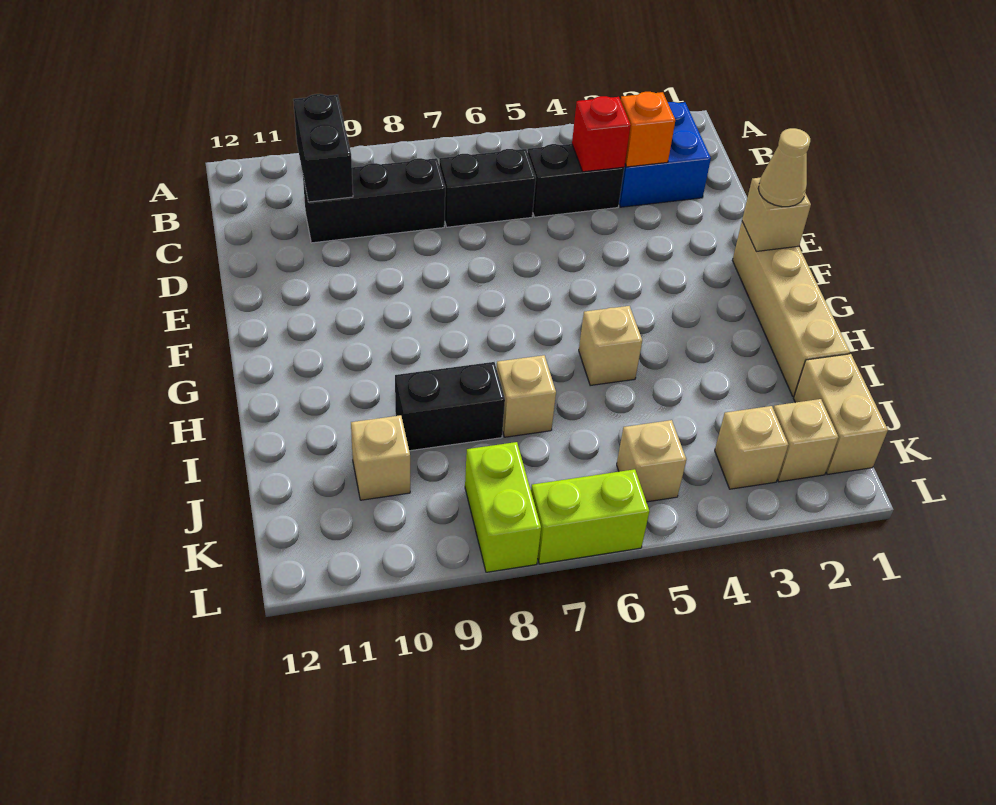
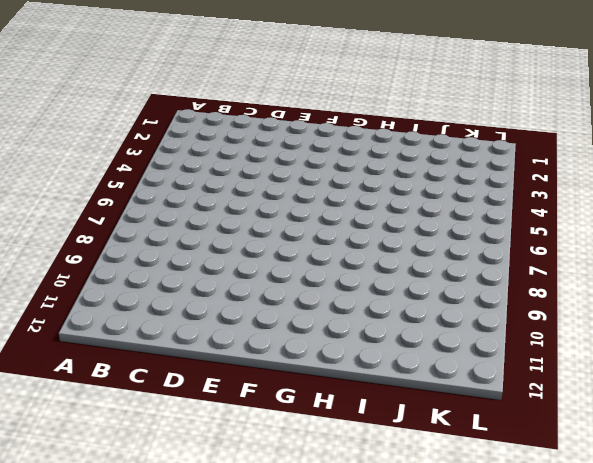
none -> blue brick B2:C3 level 1
none -> black brick C4:C5 level 1
none -> black brick C6:C7 level 1

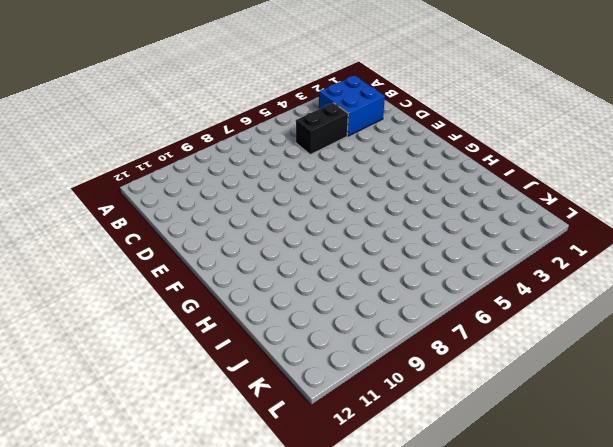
none -> black brick C6:C7 level 1
none -> black brick C8:C10 level 1
none -> tan brick F1:I1 level 1

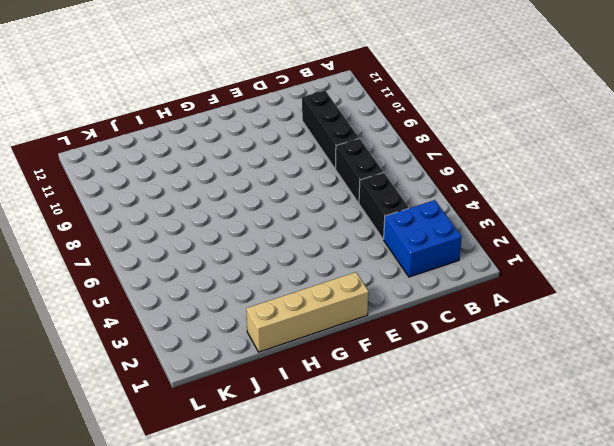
none -> tan brick H5 level 1
none -> tan brick I7 level 1
none -> black brick I8:I9 level 1

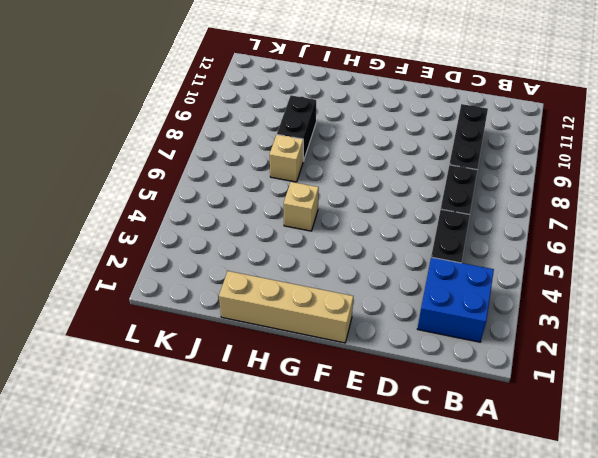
none -> tan brick J1:K1 level 1
none -> tan brick J10 level 1
none -> tan brick K2 level 1

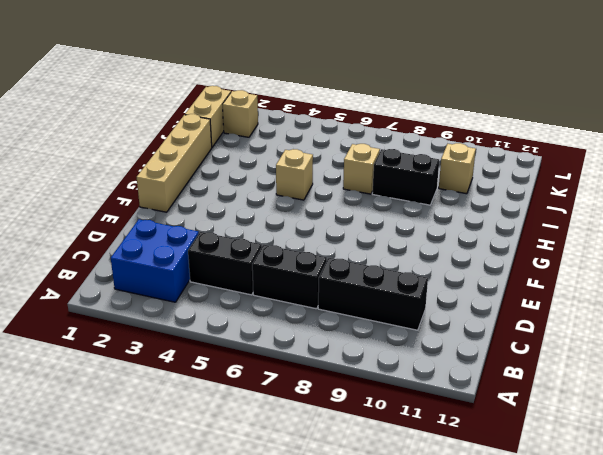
none -> tan brick K3 level 1
none -> tan brick K5 level 1
none -> lime brick K8:L8 level 1

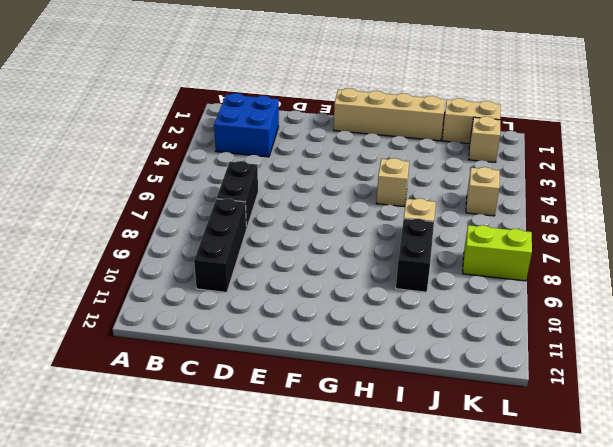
none -> black brick C4:C5 level 1
none -> tan brick J10 level 1
none -> tan brick K3 level 1

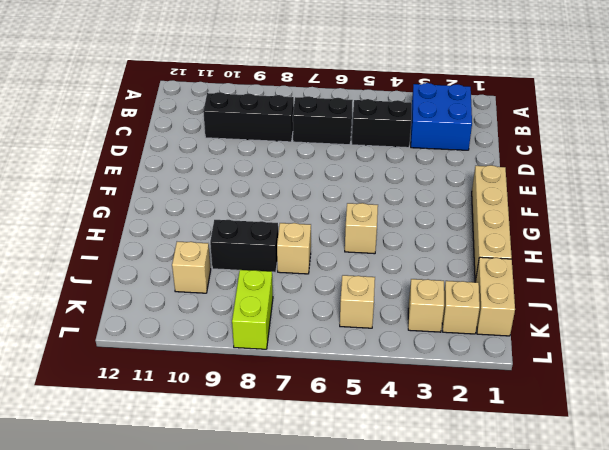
none -> lime brick L6:L7 level 1
none -> black brick B10:C10 level 2
none -> orange brick C3 level 2

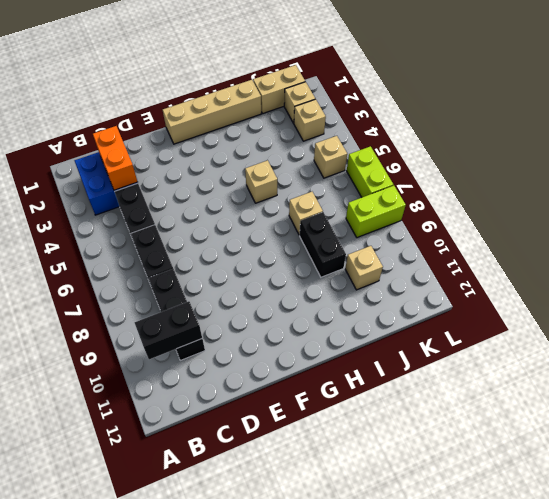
orange brick C2:C3 level 2 -> orange brick C3 level 2
none -> red brick C4 level 2
none -> tan brick F1 level 2
none -> tan cone F1 level 3

